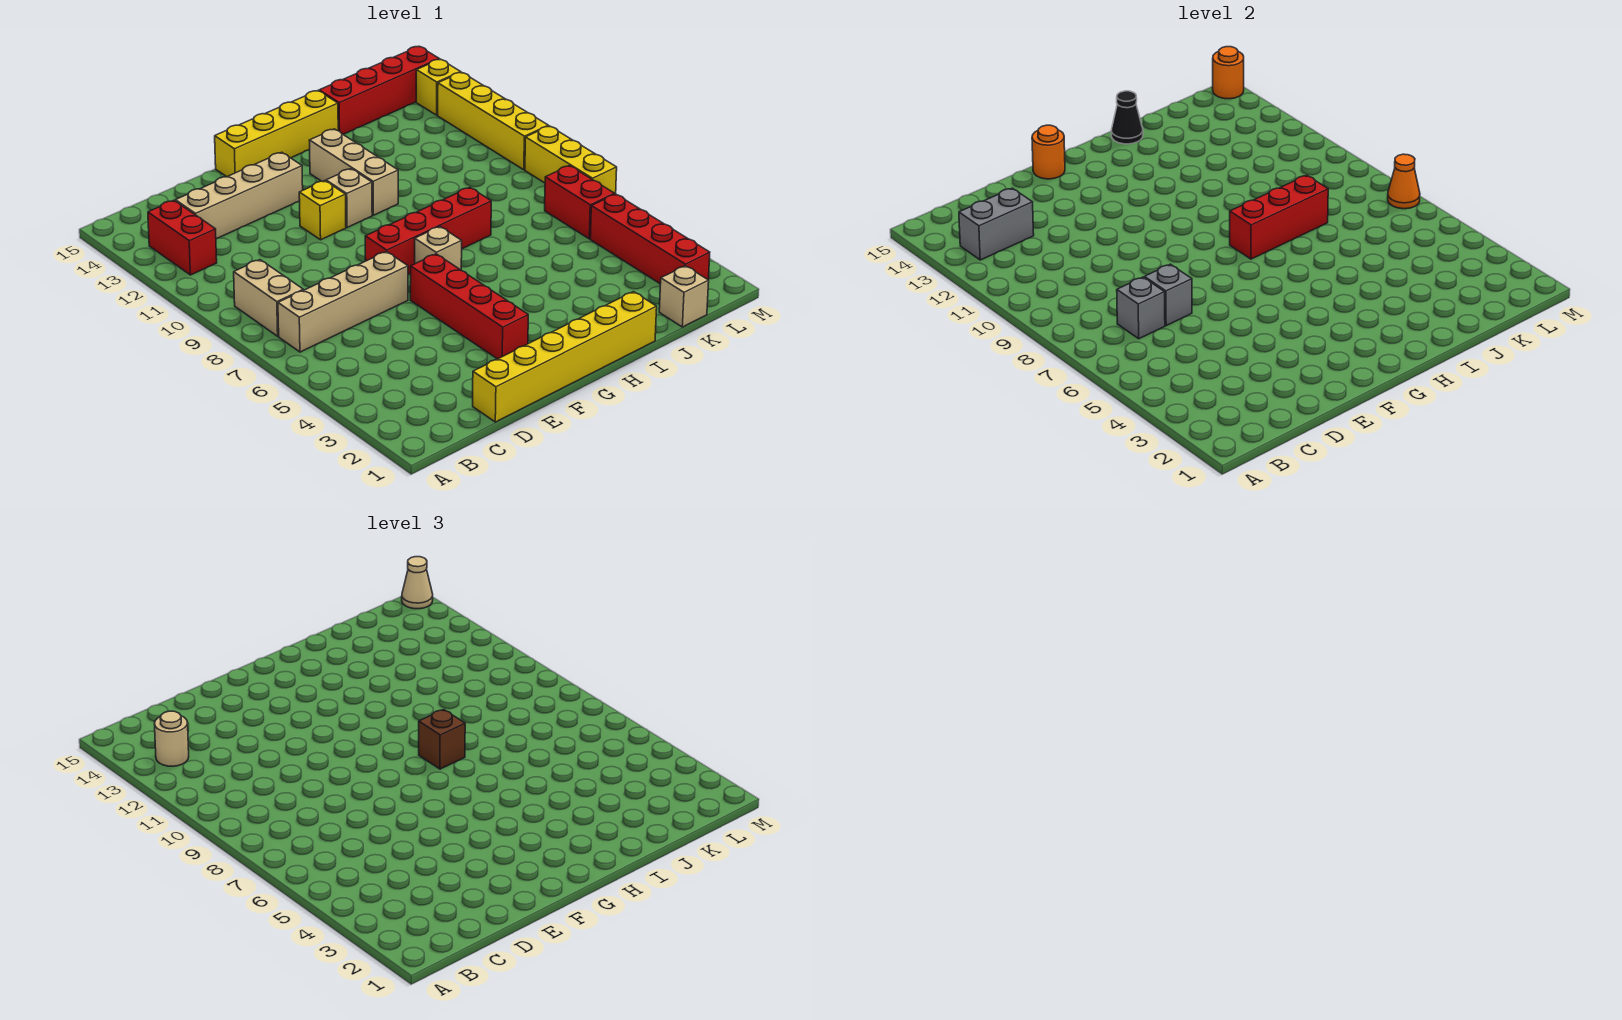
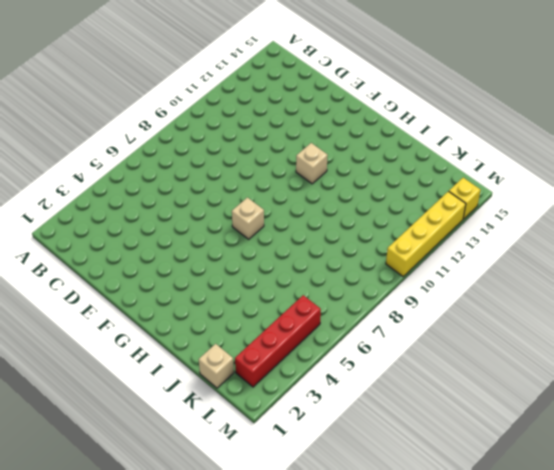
none -> tan brick B7:E7 level 1
none -> tan brick B8:B9 level 1
none -> red brick B12:B13 level 1
none -> tan brick C13:F13 level 1

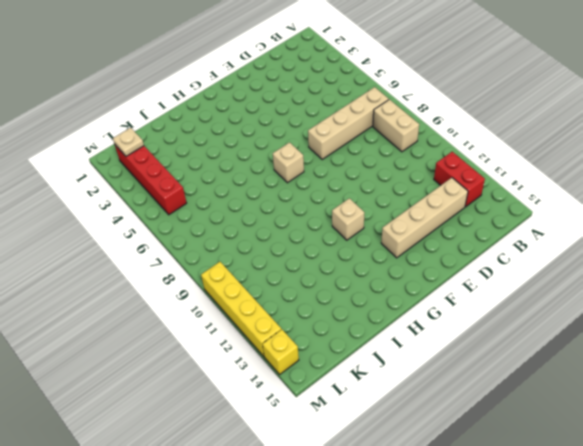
tan plate L2 level 2 -> none
none -> yellow brick D1:I1 level 1
none -> red brick F3:F6 level 1
none -> red brick F8:I8 level 1
none -> yellow brick F11 level 1

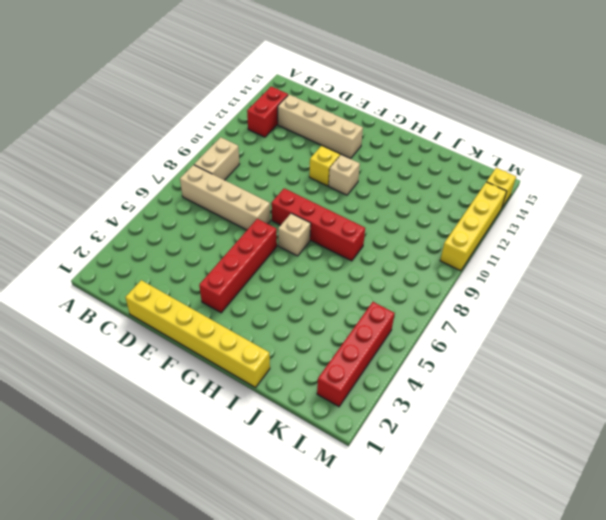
none -> yellow brick F15:I15 level 1
none -> tan brick H11:H13 level 1
none -> red brick J15:M15 level 1
none -> tan brick K1 level 1

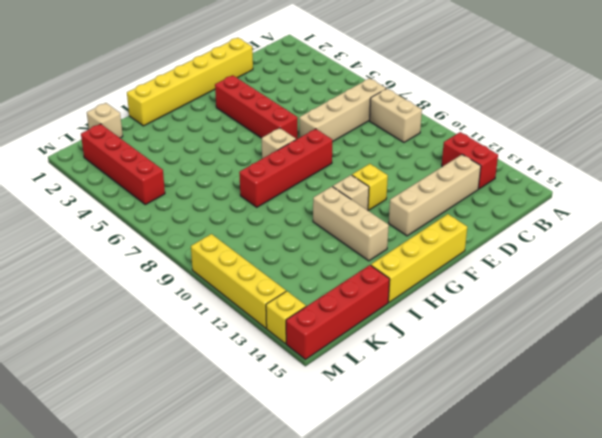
none -> red brick L6:L7 level 1
none -> yellow brick M7:M9 level 1
none -> grey brick B13:C13 level 2
none -> grey brick C7 level 2

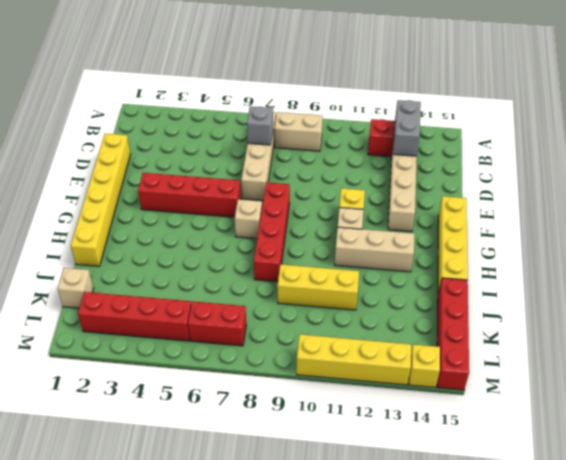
yellow brick J9:J11 level 1 -> yellow brick M7:M9 level 1
none -> grey brick D7 level 2
none -> orange round brick F15 level 2
none -> red brick H8:J8 level 2
none -> black cone I15 level 2

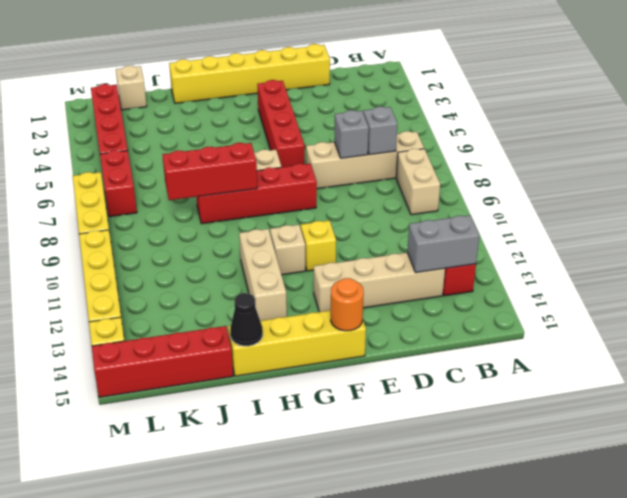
none -> orange cone M7 level 2
none -> orange round brick M15 level 2
none -> tan round brick B13 level 3
none -> brown brick H8 level 3

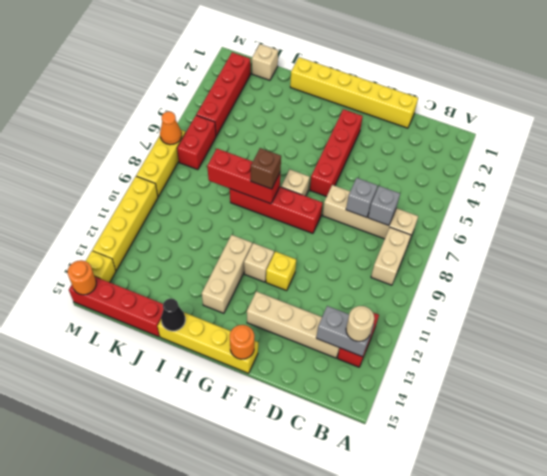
none -> tan cone M15 level 3

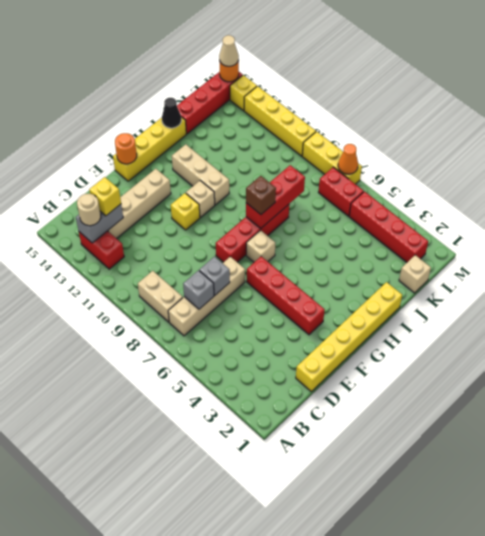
yellow brick C13 level 3 -> none

